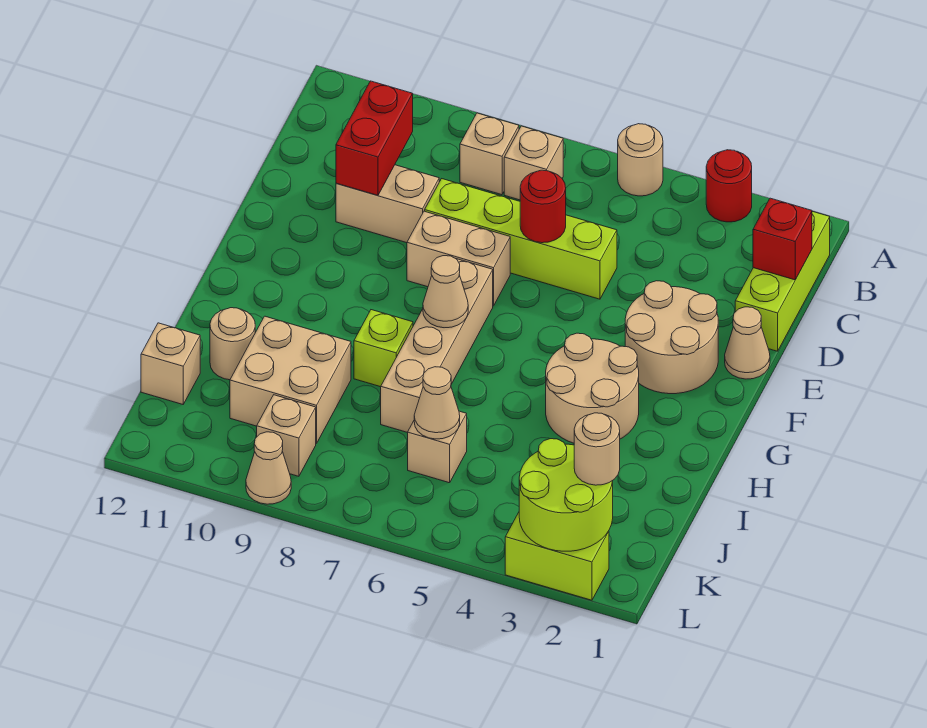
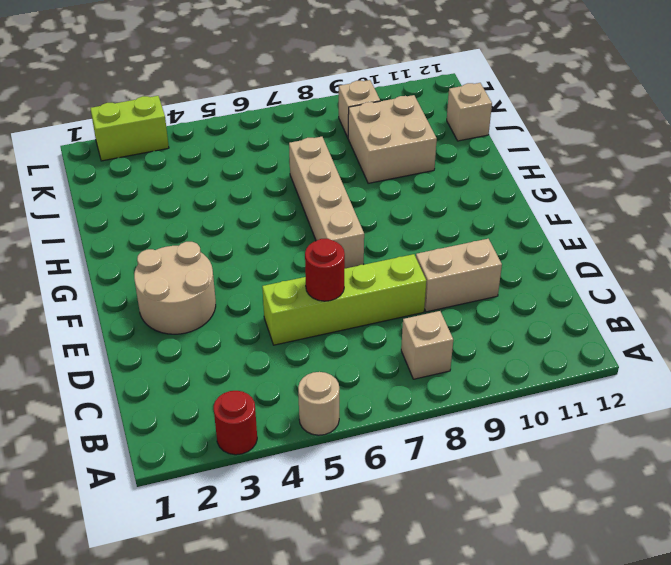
none -> lime brick B1:D1 level 1
none -> tan brick B7 level 1
none -> tan cone E1 level 1

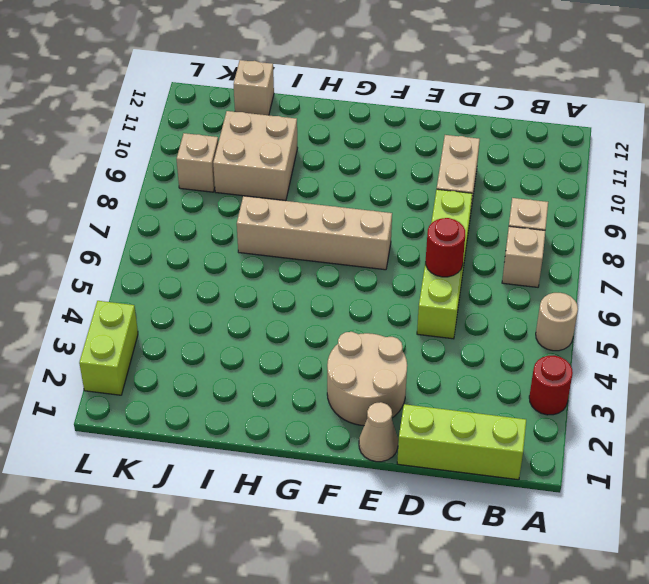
none -> tan brick E7:E8 level 1
none -> tan round brick G3:H4 level 1
none -> lime brick H8 level 1

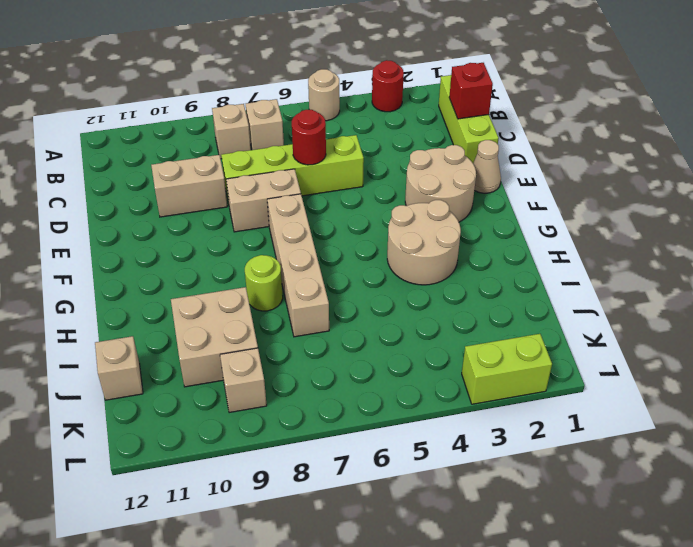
lime round brick H8 level 1 -> lime brick H8 level 1
none -> tan round brick I11 level 1
none -> tan brick J6 level 1
none -> tan cone L9 level 1

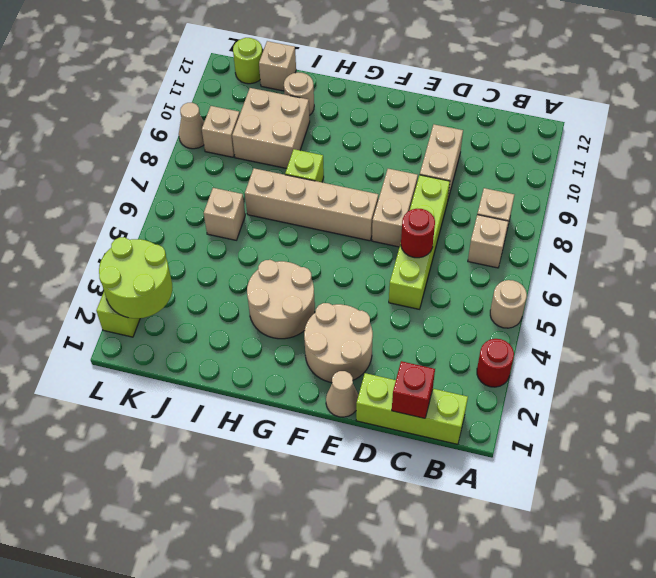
lime round brick K12 level 1 -> none
none -> red brick C10:D10 level 2
none -> tan cone G7 level 2
none -> tan cone J6 level 2

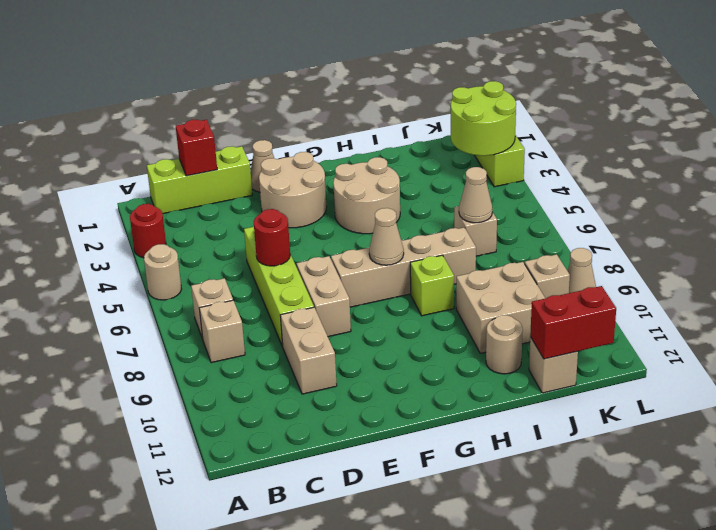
red brick J12:K12 level 2 -> red brick C10:D10 level 2
none -> tan round brick K2 level 3

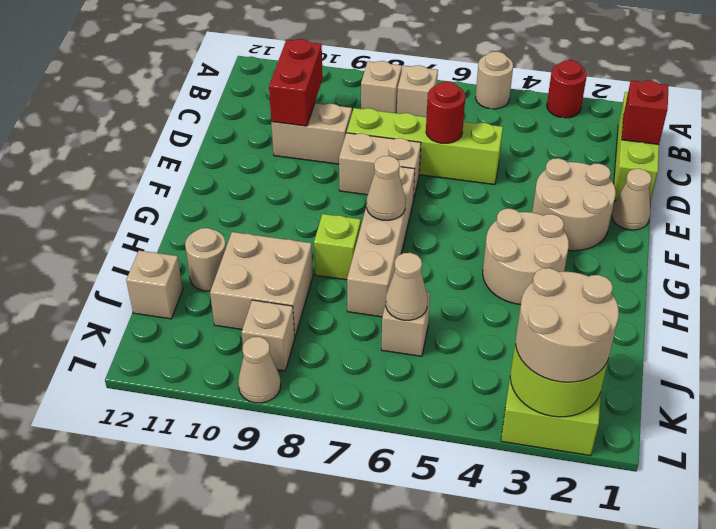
tan round brick K2:L3 level 3 -> tan round brick K2 level 3

